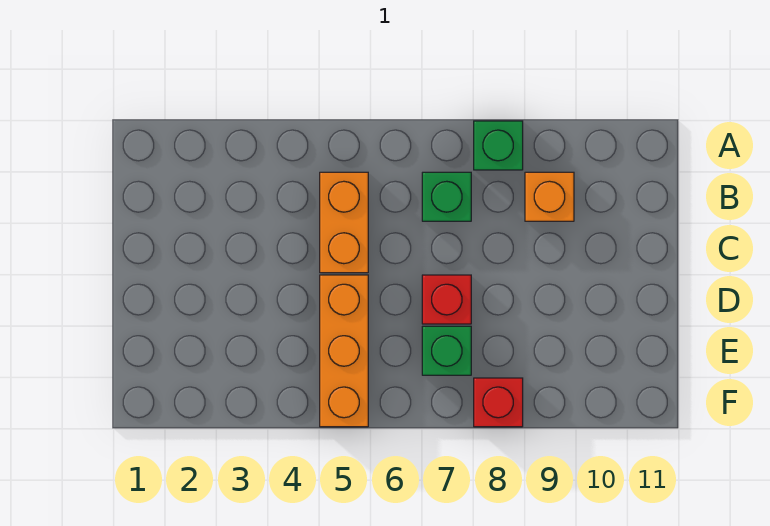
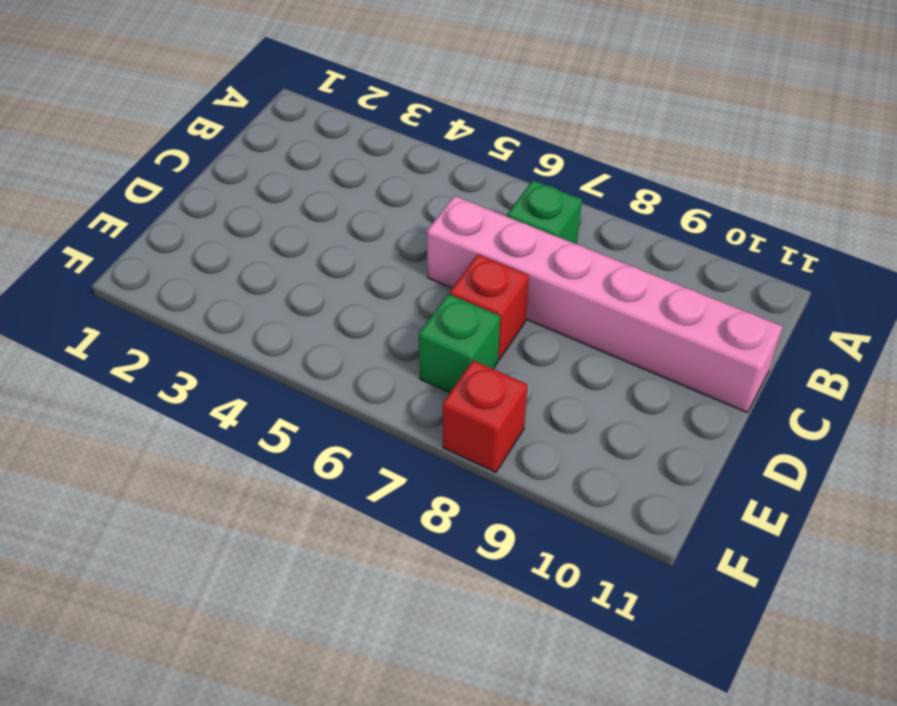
pink brick C6:C11 level 1 -> none
none -> green brick A8 level 1
none -> orange brick B5:C5 level 1

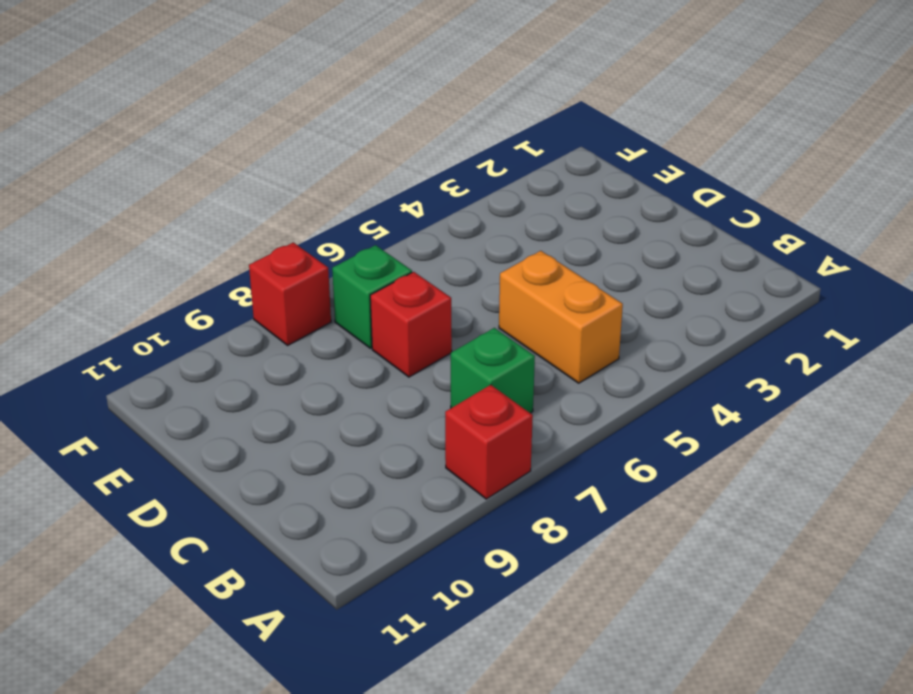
red brick A8 level 1 -> green brick A8 level 1
none -> orange brick B9 level 1
none -> orange brick D5:F5 level 1

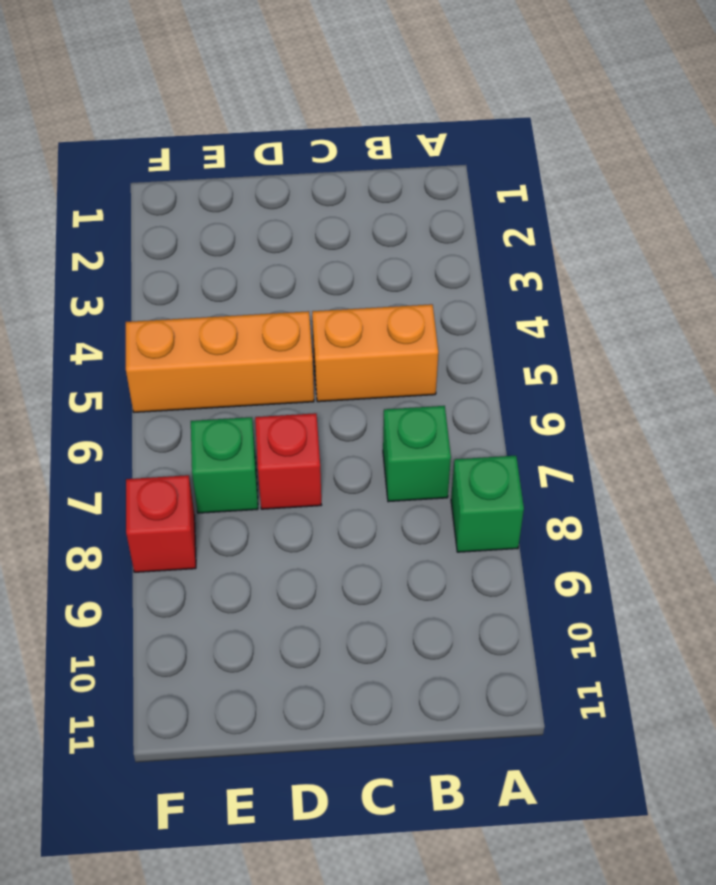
none -> orange brick B9 level 1

